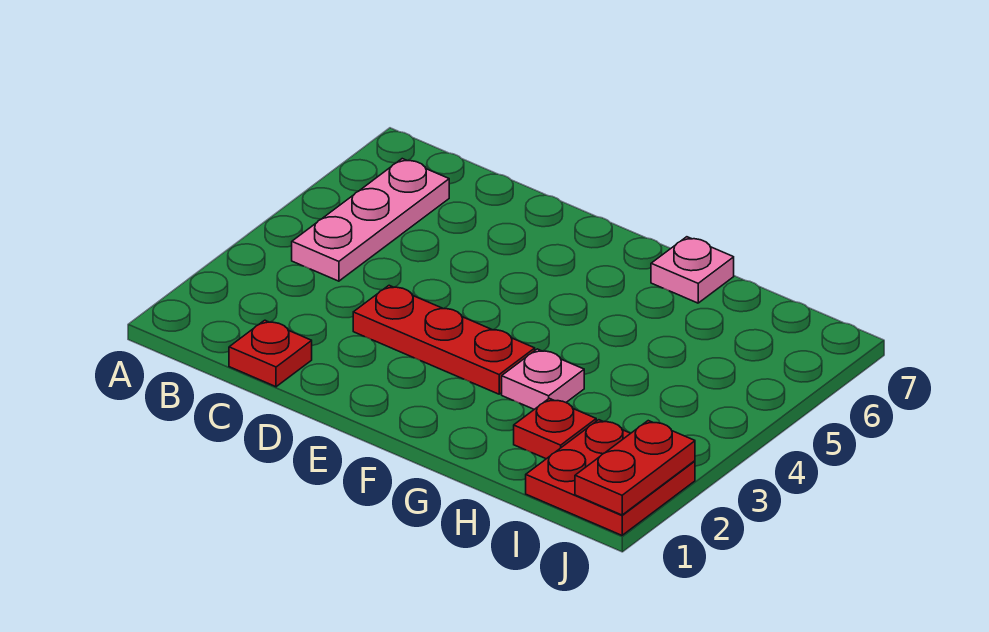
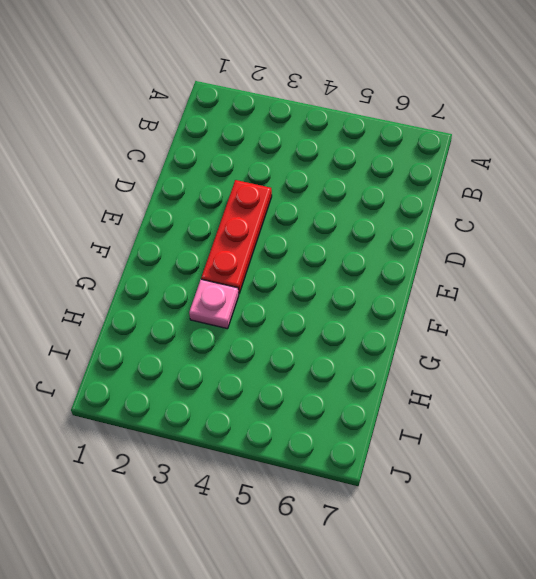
none -> pink plate B4:B6 level 1
none -> red plate C1 level 1

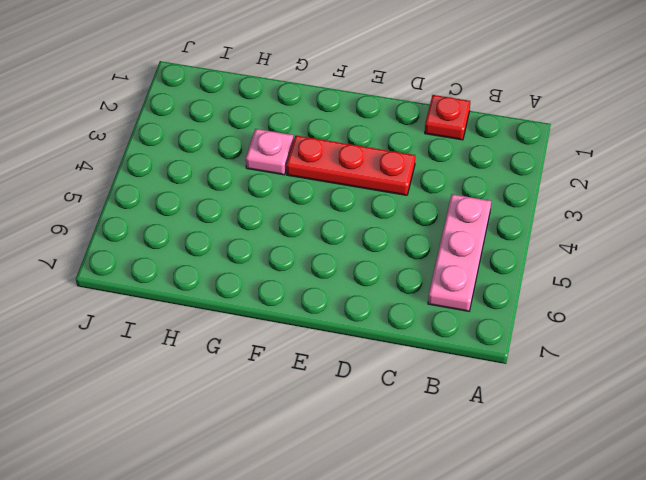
none -> pink plate G7 level 1
none -> red plate H2 level 1

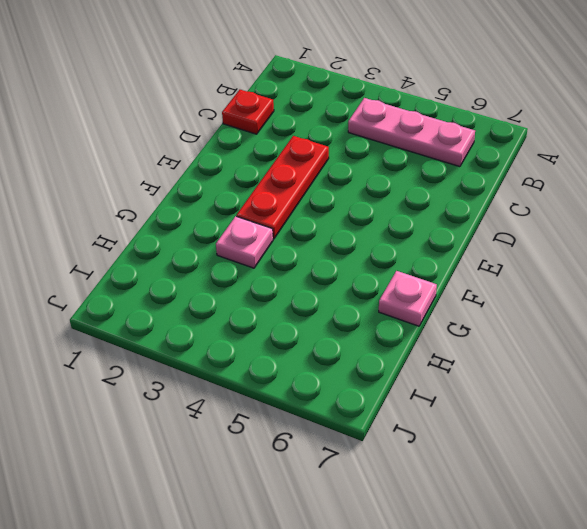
none -> red plate H2 level 1
none -> red plate I1:J2 level 1

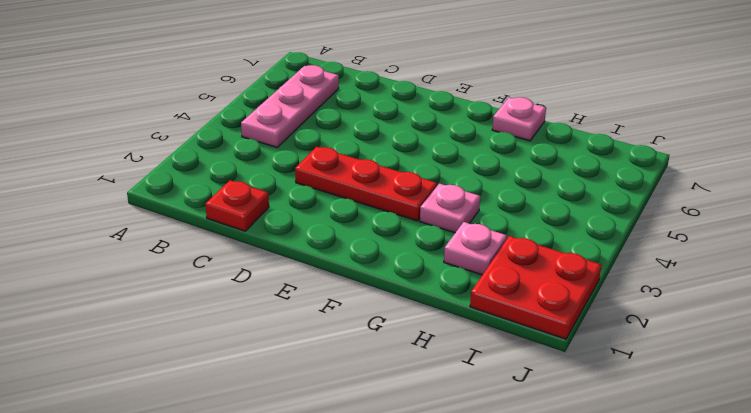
pink plate H2 level 1 -> red plate H2 level 1
none -> red plate J1:J2 level 2

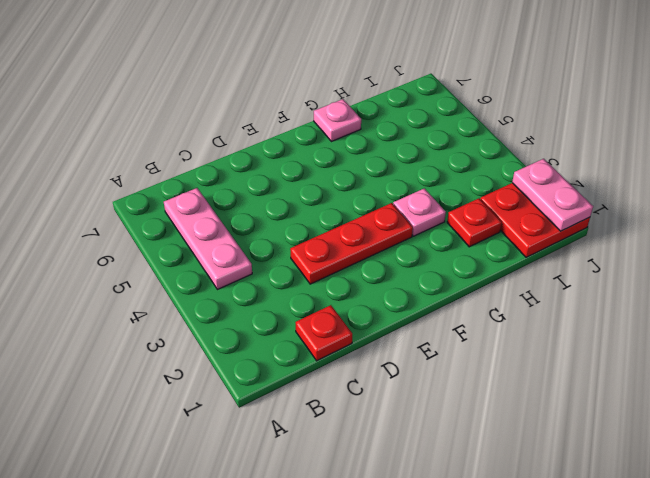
pink plate J1:J2 level 2 -> red plate J1:J2 level 2

